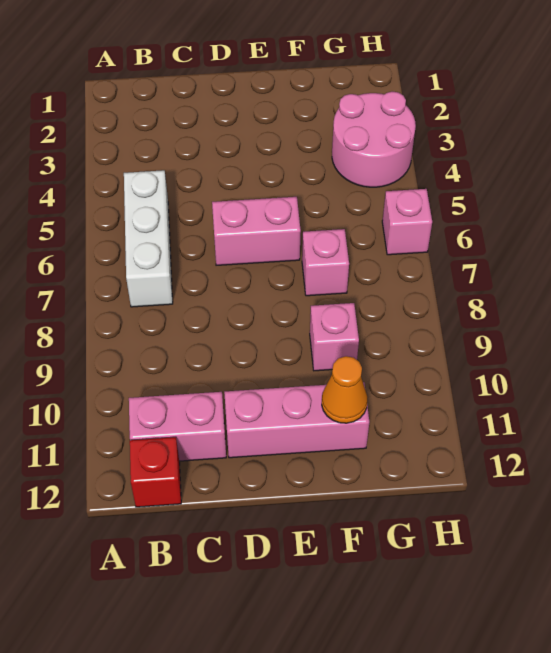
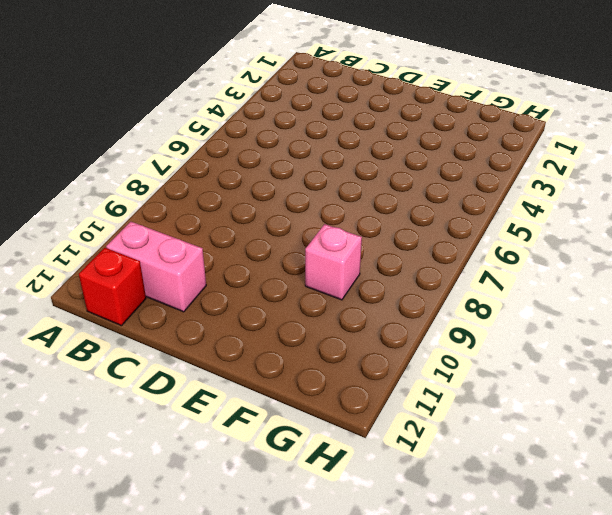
none -> white brick B5:B7 level 1
none -> pink brick D6:E6 level 1

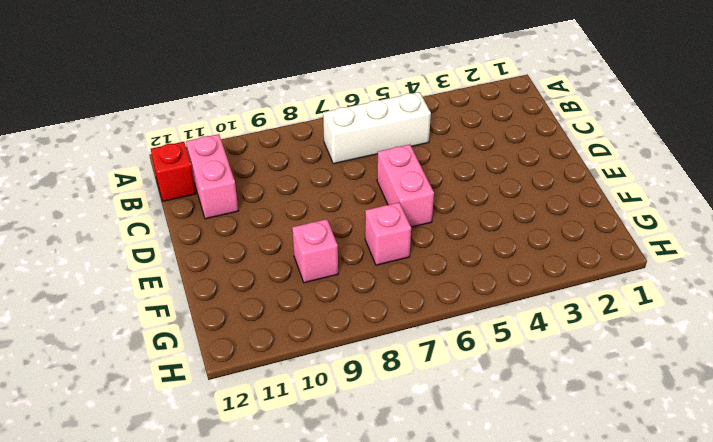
none -> pink brick D11:F11 level 1
none -> pink round brick G3:H4 level 1

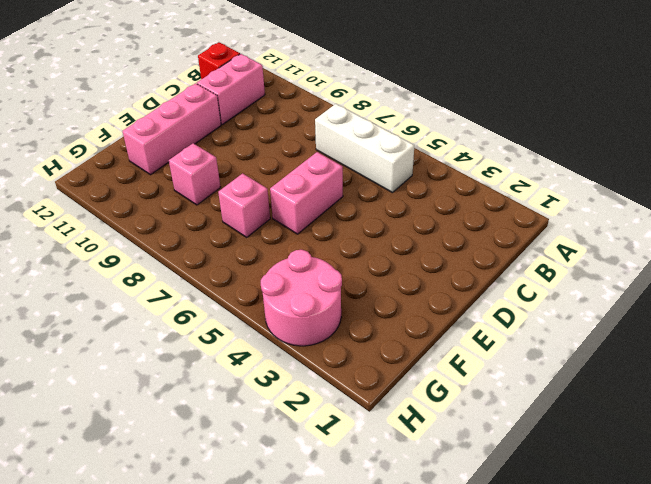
none -> pink brick H6 level 1
none -> orange cone F11 level 2

